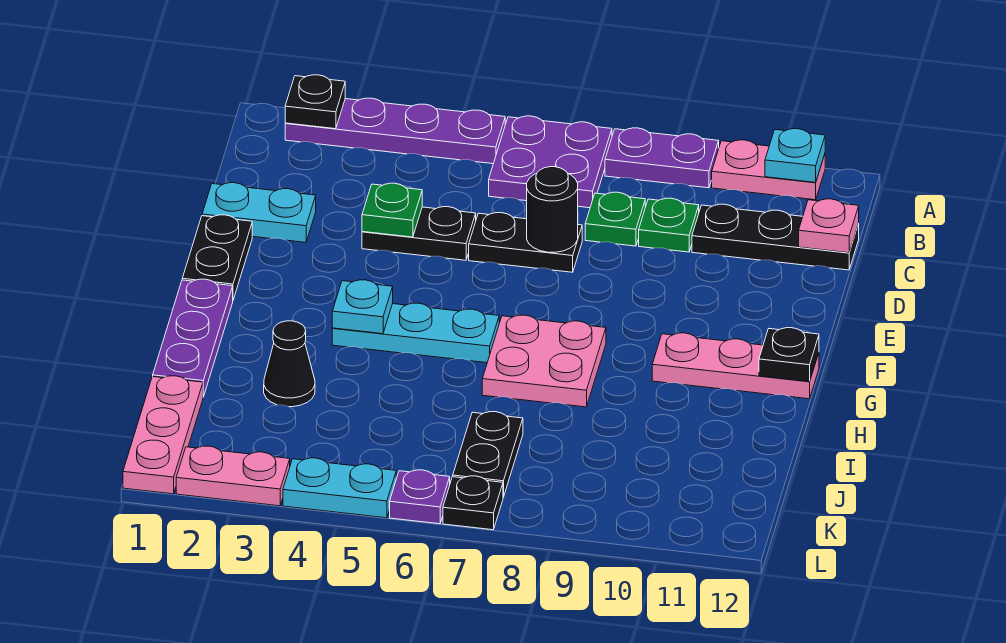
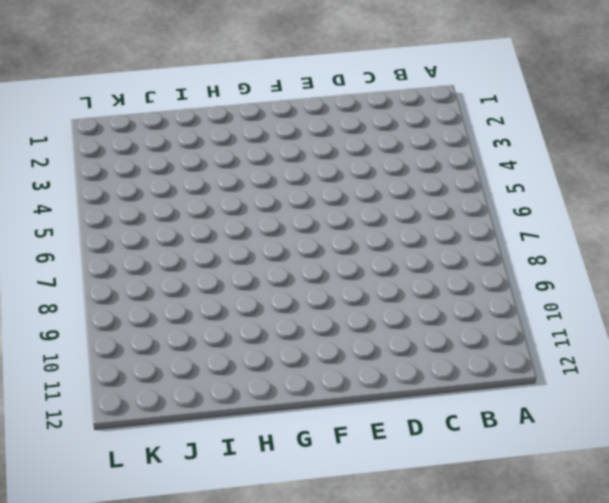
none -> purple plate A2:A5 level 1
none -> purple plate A6:B7 level 1
none -> purple plate A8:A9 level 1

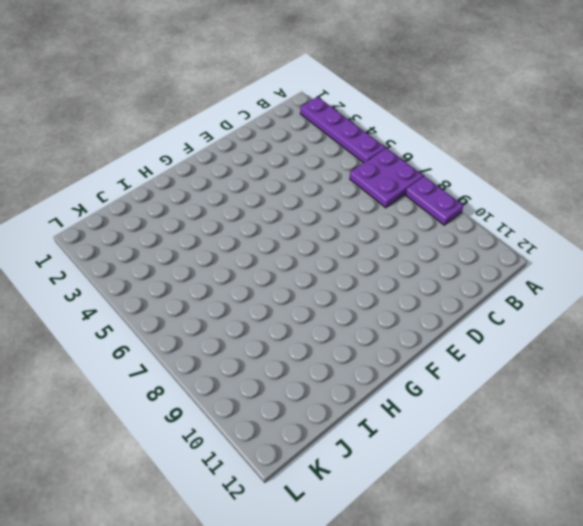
none -> pink plate A10:A11 level 1
none -> green plate C8 level 1
none -> green plate C9 level 1

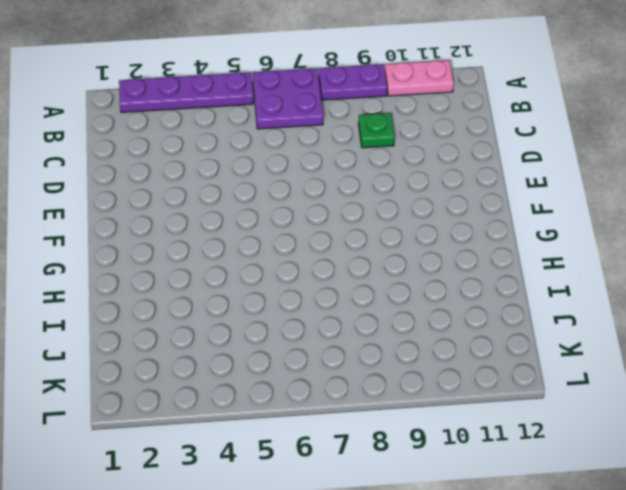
none -> green plate C8 level 1
none -> black plate C10:C12 level 1
none -> cyan plate D1:D2 level 1

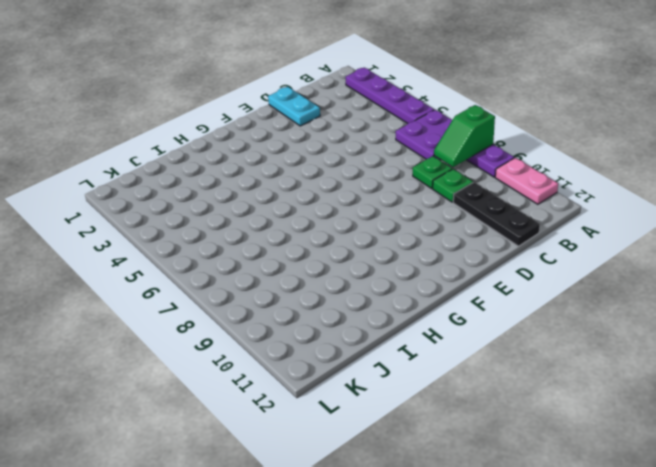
green slope A8:B8 level 2 top A -> none
none -> black plate D4:D5 level 1
none -> black plate D6:D7 level 1
none -> black plate E1:F1 level 1

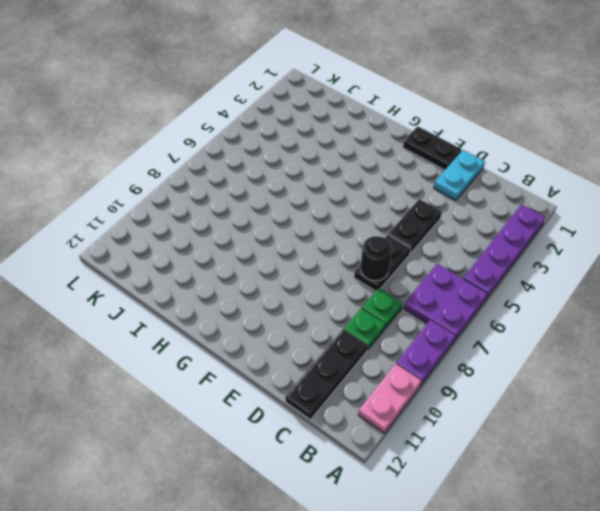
none -> purple plate G1:I1 level 1
none -> cyan plate G4:G6 level 1
none -> pink plate G7:H8 level 1

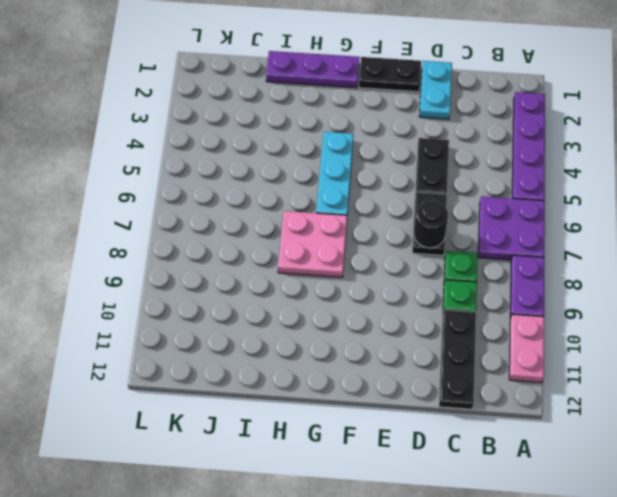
none -> pink plate G10:G12 level 1
none -> black cone I3 level 1
none -> pink plate J1:L1 level 1

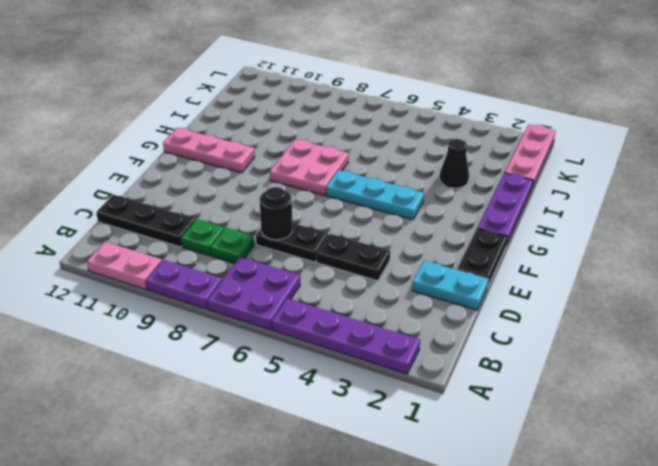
none -> black plate J7:K7 level 1
none -> pink plate L2:L3 level 1
none -> cyan plate L4:L5 level 1

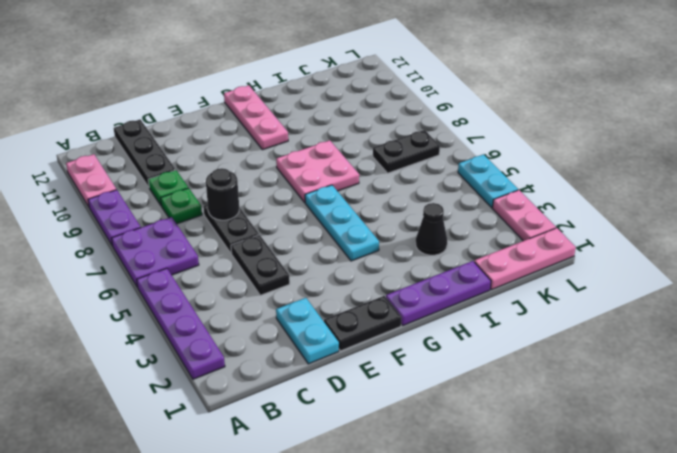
none -> purple plate L6 level 1
none -> black plate L7 level 1
none -> black plate A2 level 2

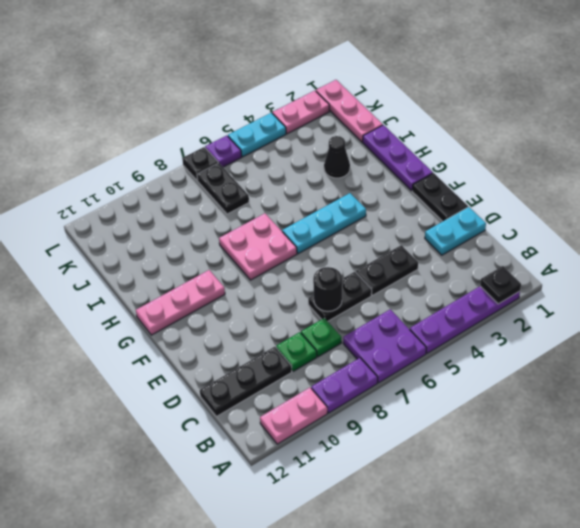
none -> cyan plate A11 level 2
none -> pink plate C12 level 2
none -> green plate D4 level 2

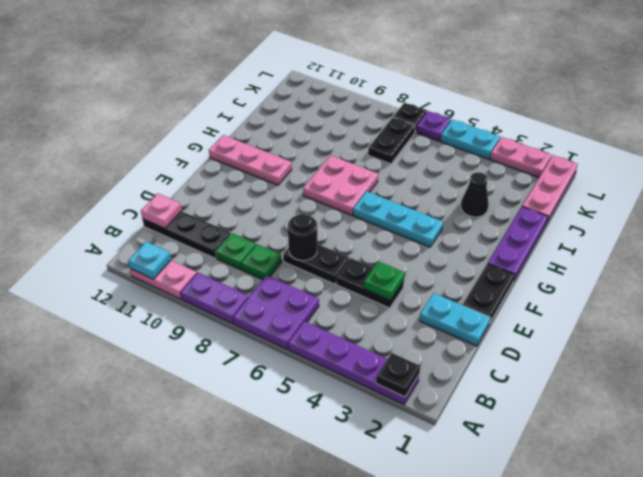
none -> cyan plate G4 level 2
none -> black plate G12 level 2

